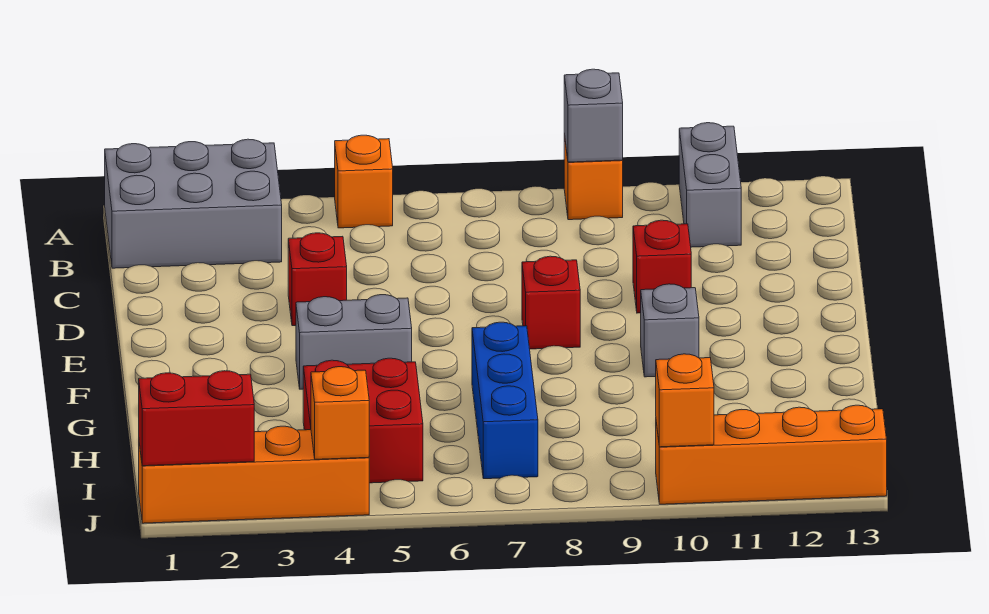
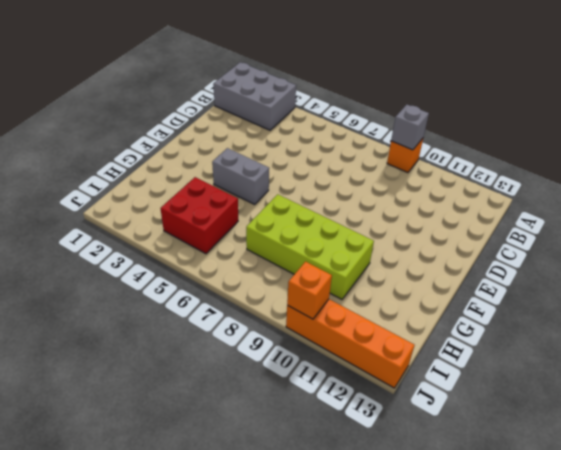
lime brick G7:H10 level 1 -> blue brick G7:I7 level 1
none -> orange brick A5 level 1
none -> grey brick A11:B11 level 1
none -> red brick D4 level 1

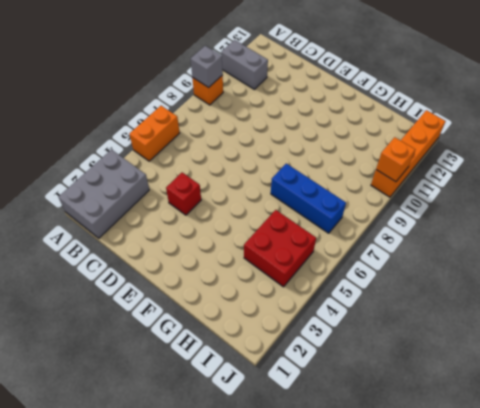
orange brick A5:A6 level 1 -> orange brick A5 level 1
none -> red brick D10 level 1
none -> red brick E8 level 1
none -> grey brick F4:F5 level 1

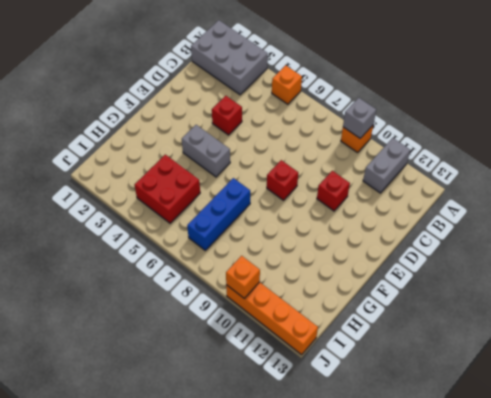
none -> grey brick F10 level 1
none -> orange brick J1:J4 level 1
none -> red brick J1:J2 level 2

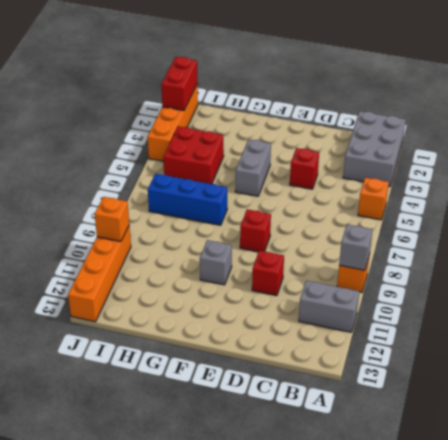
none -> orange brick J4 level 2

